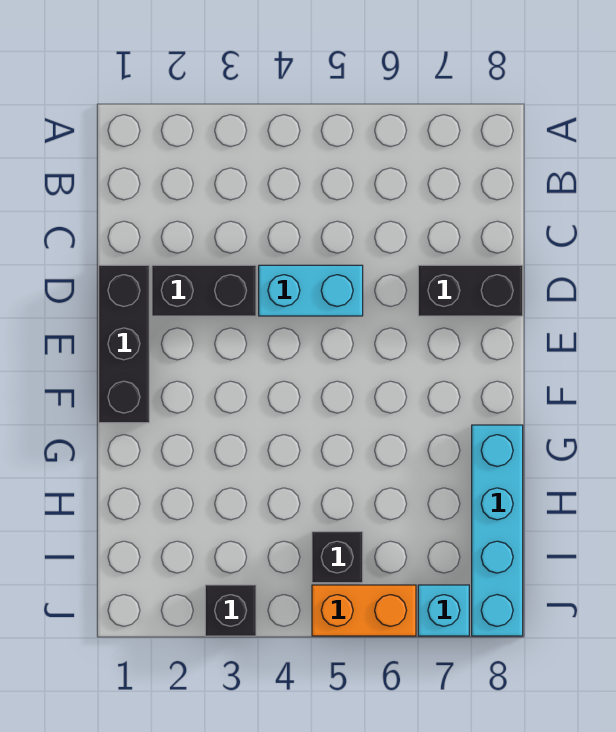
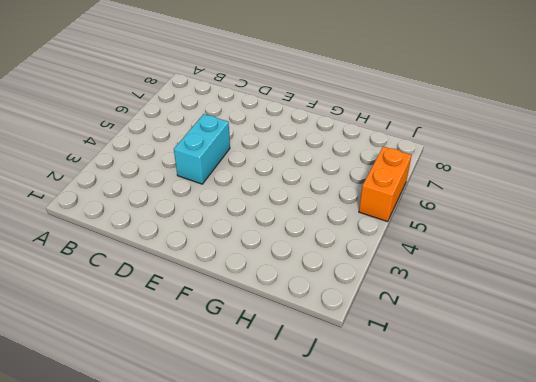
none -> black brick D1:F1 level 1
none -> black brick D2:D3 level 1

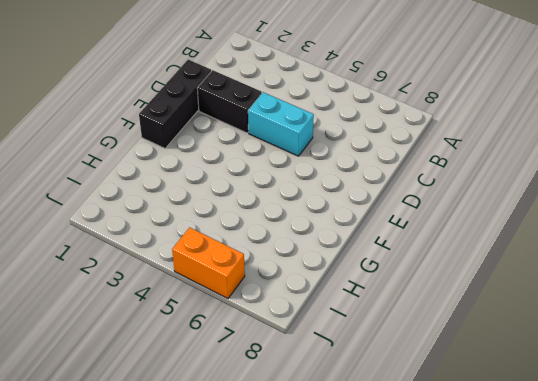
none -> black brick D7:D8 level 1
none -> cyan brick G8:J8 level 1

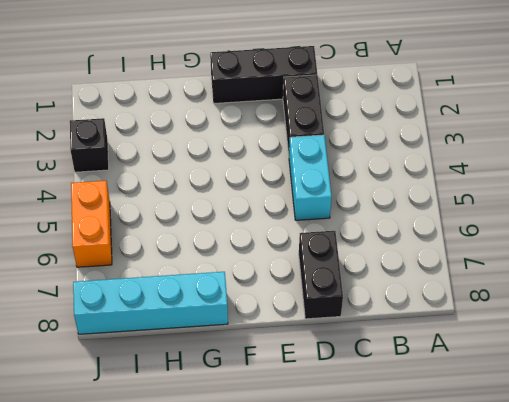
none -> black brick I5 level 1
none -> cyan brick J7 level 1

